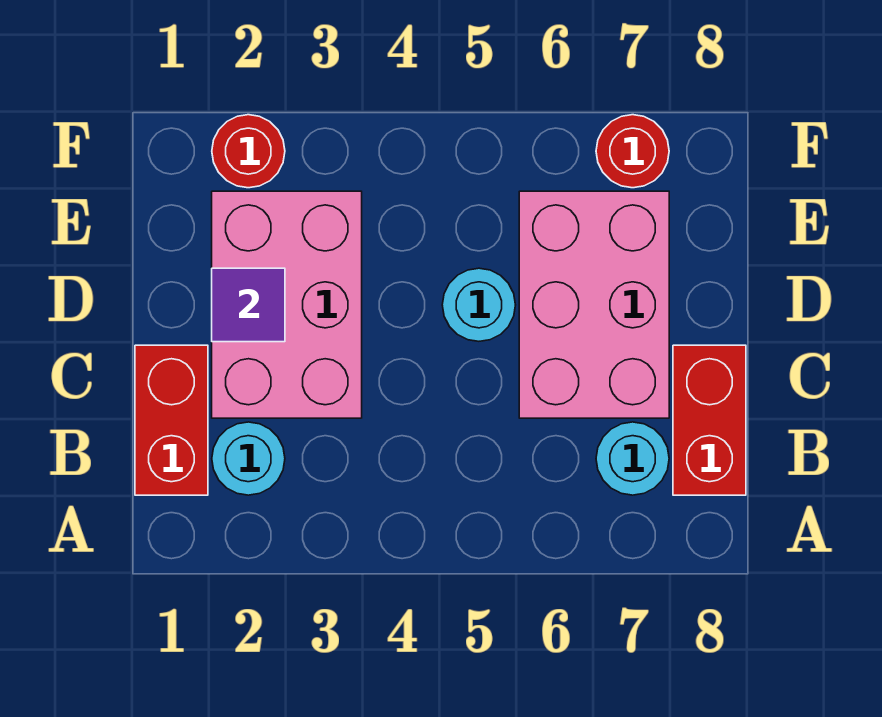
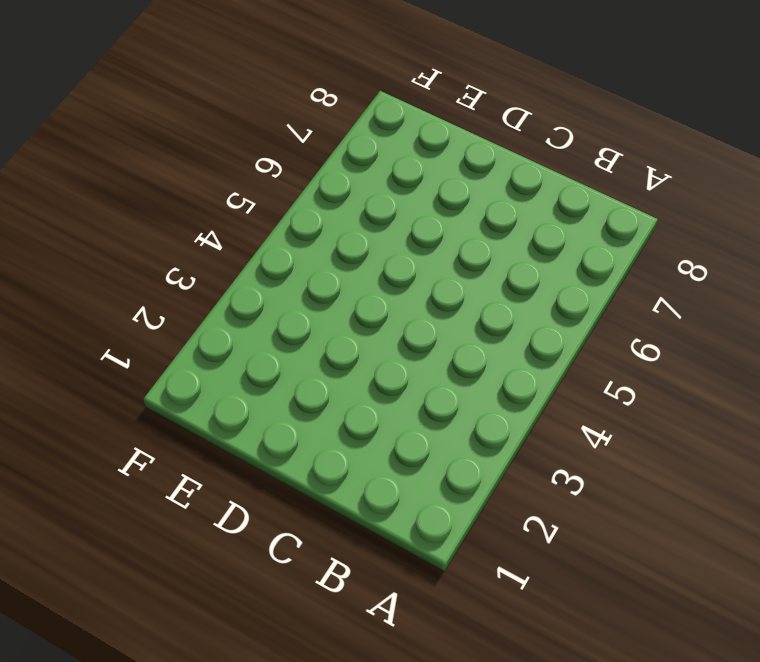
none -> red brick B1:C1 level 1
none -> cyan round brick B2 level 1

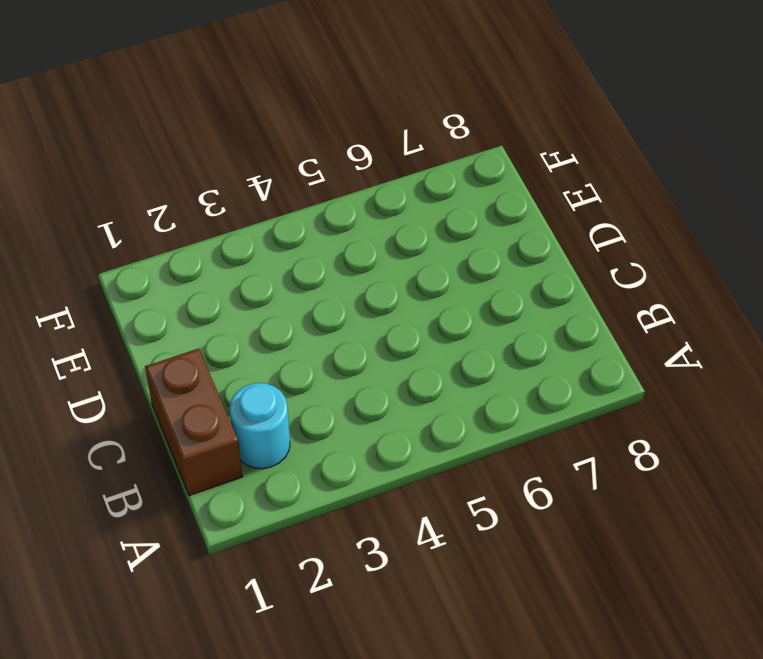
brown brick B1:C1 level 1 -> red brick B1:C1 level 1
none -> cyan round brick B7 level 1
none -> red brick B8:C8 level 1

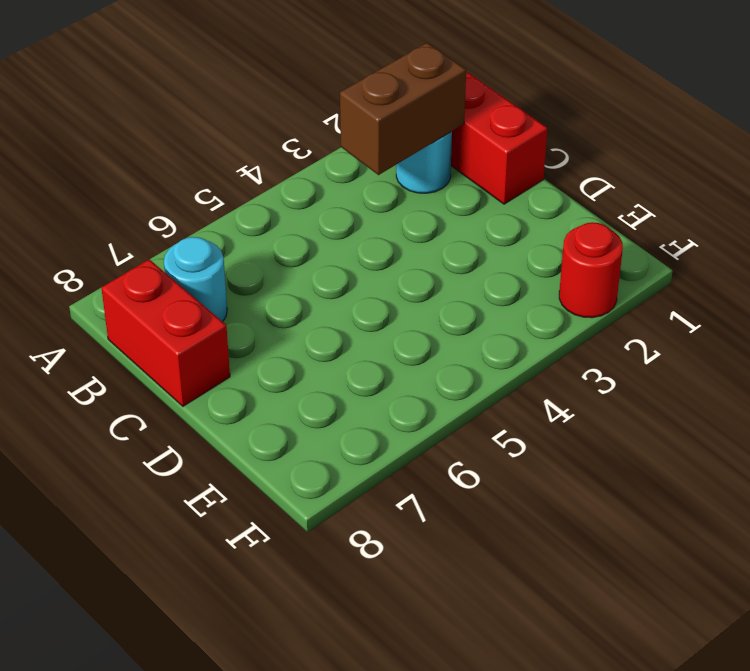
brown brick B2:B3 level 2 -> none
none -> pink brick C2:E3 level 1
none -> pink brick C6:E7 level 1

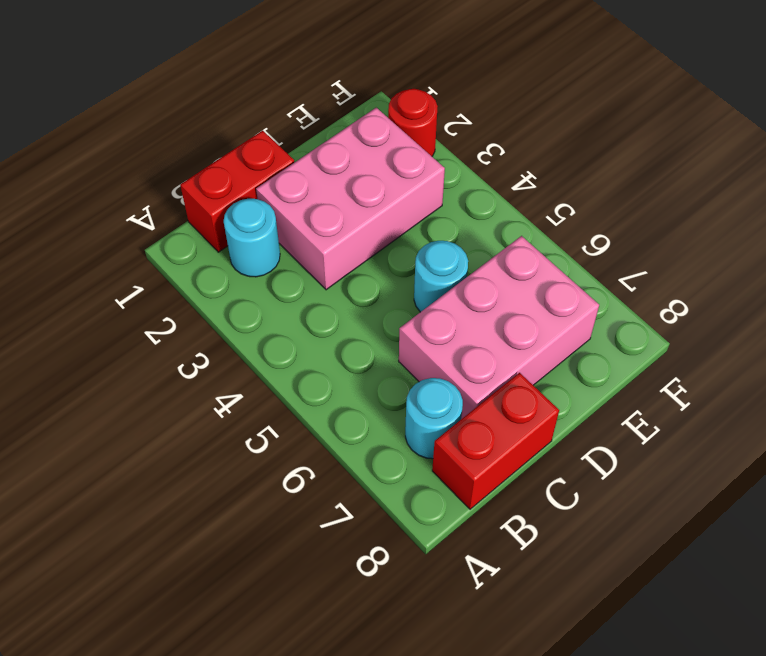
none -> red round brick F7 level 1
none -> purple tile D2 level 2

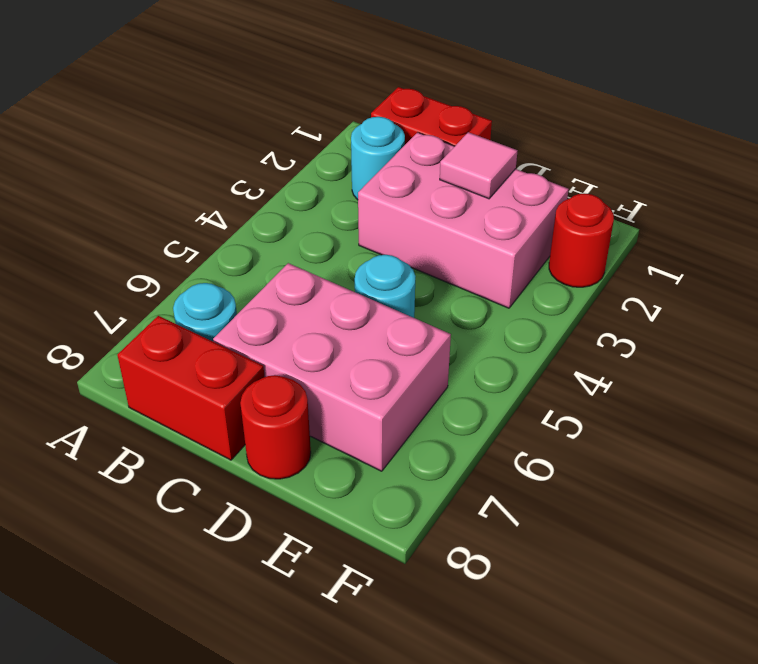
pink tile D2 level 2 -> purple tile D2 level 2
red round brick D8 level 1 -> red round brick F7 level 1

